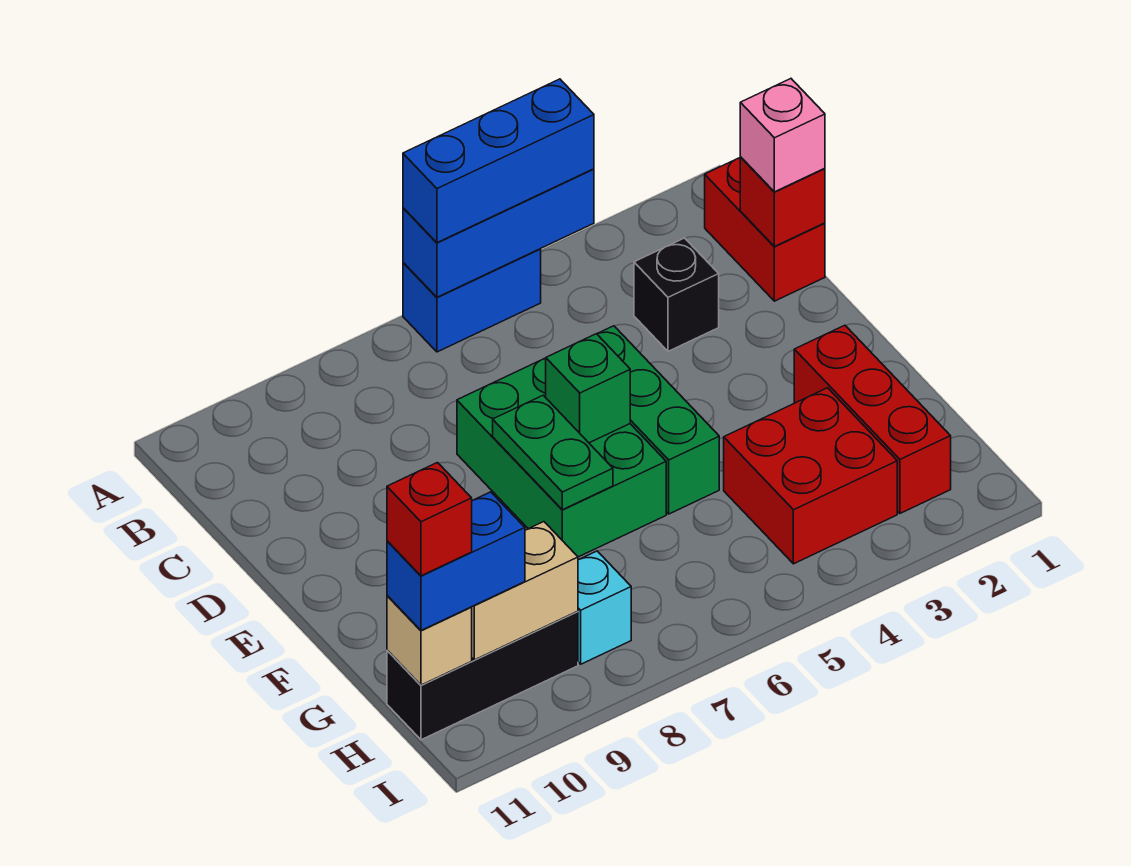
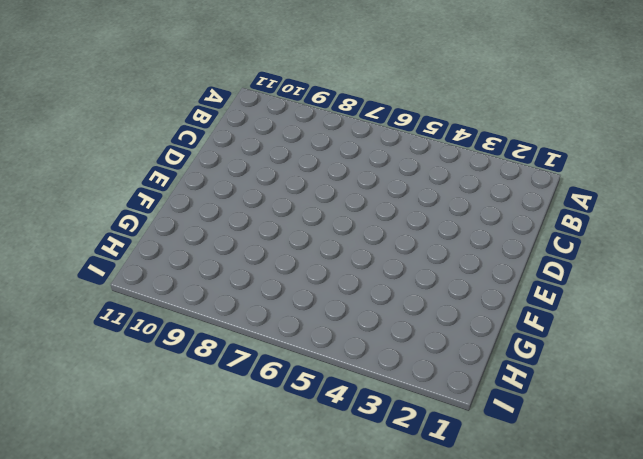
none -> blue brick A5:A6 level 1
none -> red brick B1:C1 level 1
none -> black brick C3 level 1

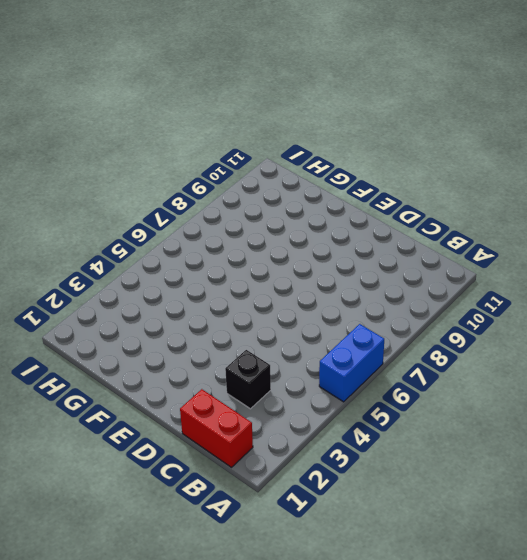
none -> green brick D5:F5 level 1
none -> green brick D6:F7 level 1
none -> red brick F2:H2 level 1

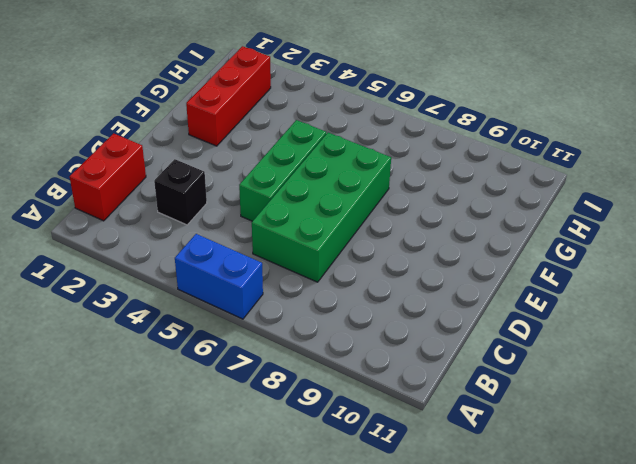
green brick C6:F7 level 1 -> green brick D6:F7 level 1
none -> red brick G3:H4 level 1
none -> cyan brick H8 level 1
none -> black brick H9:H11 level 1

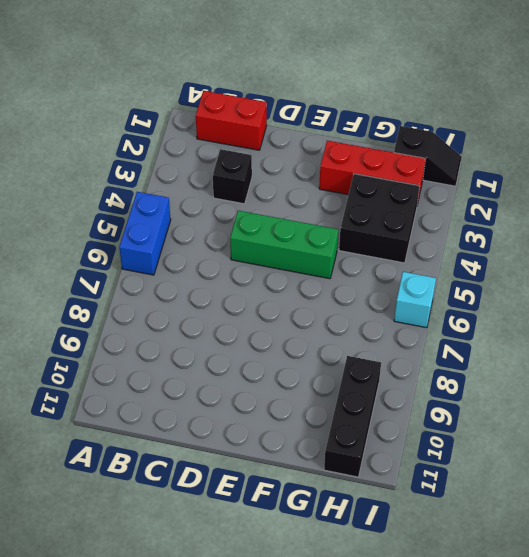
black brick G3:H4 level 1 -> red brick G3:H4 level 1
black slope H1:I1 level 1 top H -> none
cyan brick I6 level 1 -> cyan brick H8 level 1
none -> green brick D6:F7 level 1
none -> blue brick A4:A6 level 2
none -> red brick C1 level 2

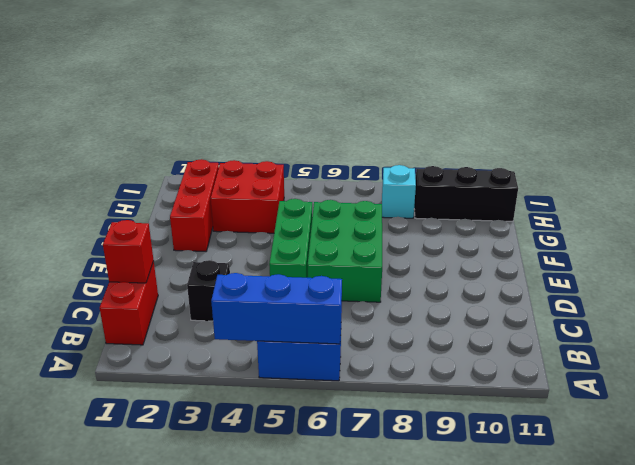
none -> green brick E6 level 2
none -> green plate E7:F7 level 2
none -> tan brick H9:H10 level 2

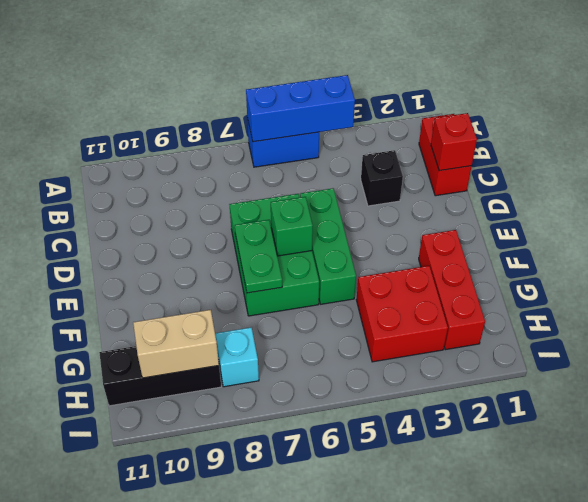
none -> tan brick H11 level 2
none -> blue brick A4:A6 level 3
none -> pink brick C1 level 3

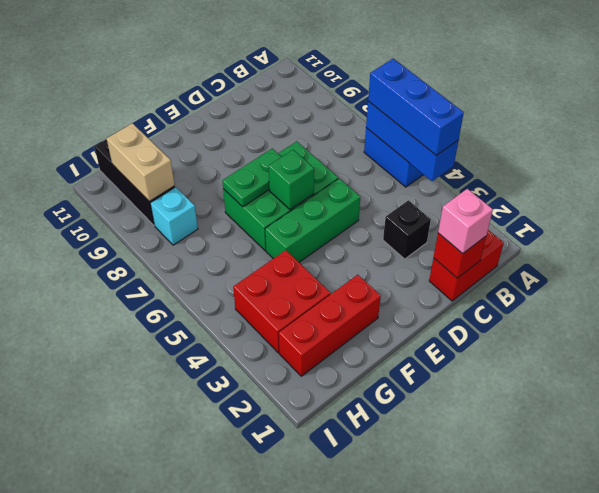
none -> tan brick H11 level 2
none -> blue brick H10:H11 level 3
none -> red brick H11 level 4

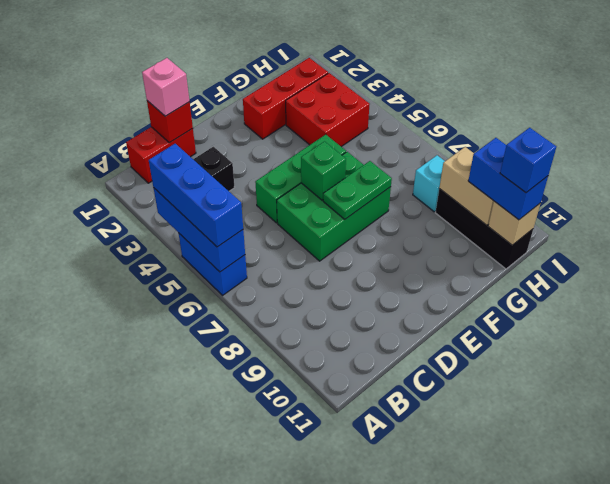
blue brick H11 level 4 -> red brick H11 level 4

